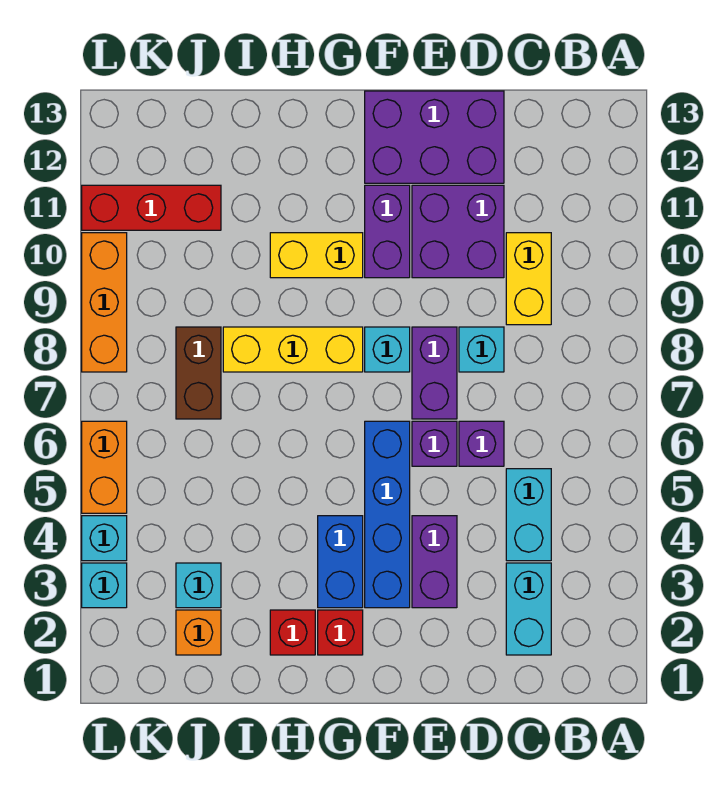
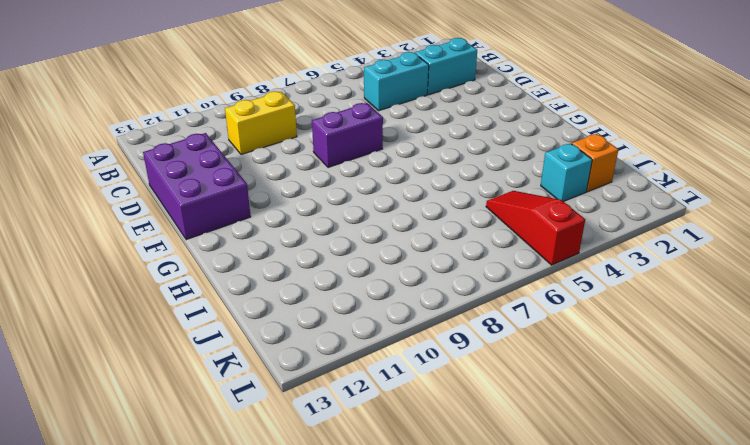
red slope J5:L5 level 1 top L -> orange brick L5:L6 level 1
none -> purple brick D6 level 1
none -> cyan brick D8 level 1
none -> purple brick D10:E11 level 1

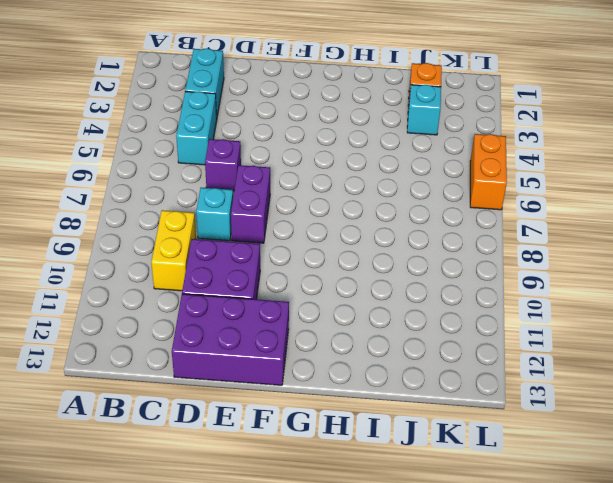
none -> purple brick E3:E4 level 1
none -> purple brick E6 level 1
none -> blue brick F3:F6 level 1

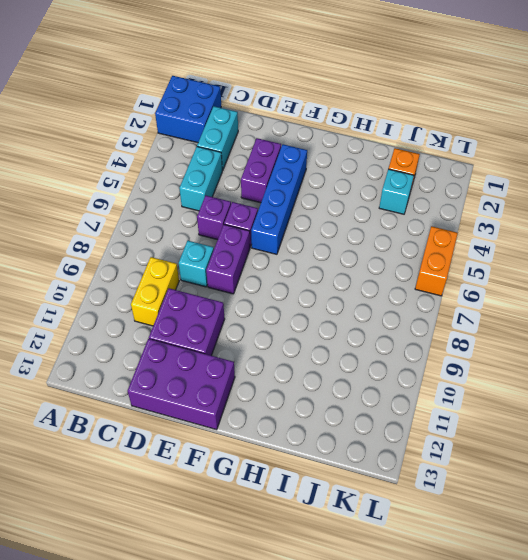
blue brick A1:B2 level 1 -> none
none -> cyan brick F8 level 1
none -> purple brick F10:F11 level 1
none -> red brick G2 level 1

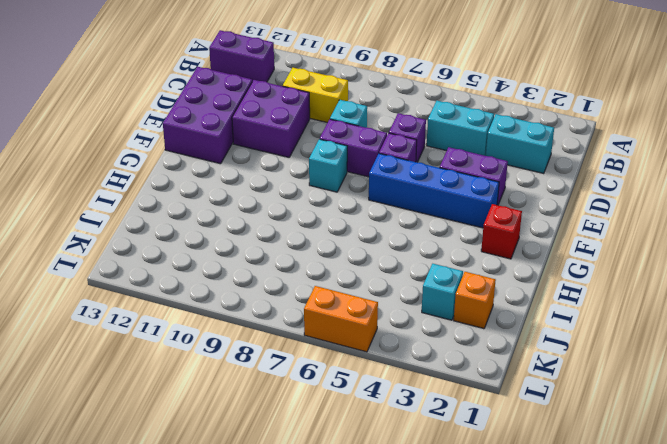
purple brick B12:B13 level 1 -> purple brick F10:F11 level 1
none -> blue brick G3:G4 level 1
none -> yellow brick G8:I8 level 1
none -> yellow brick G10:H10 level 1

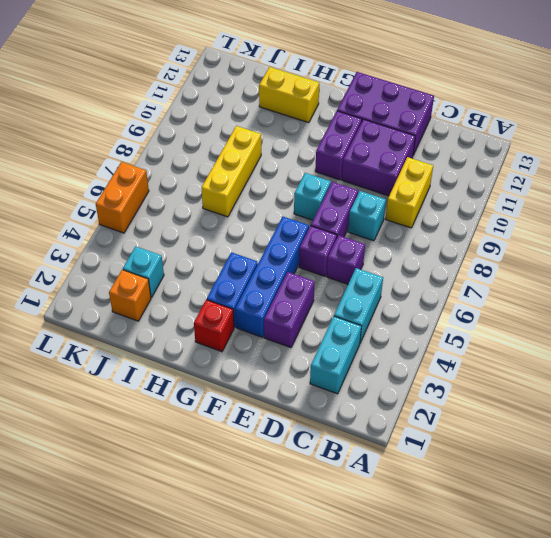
yellow brick H12:I12 level 1 -> yellow brick G10:H10 level 1
yellow brick I7:I9 level 1 -> yellow brick G8:I8 level 1
none -> red brick H2 level 1
none -> brown brick J7:J8 level 1
none -> red brick J11:L11 level 1

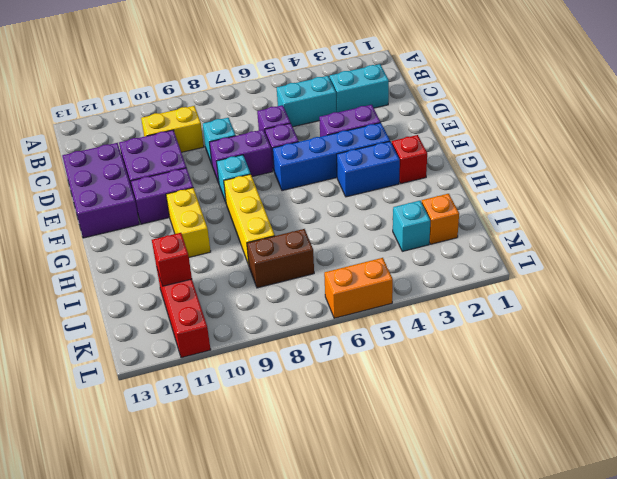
red brick J11 level 2 -> red brick H2 level 1
none -> cyan brick L3 level 1
none -> cyan brick L4 level 1
none -> orange brick L8:L10 level 1

